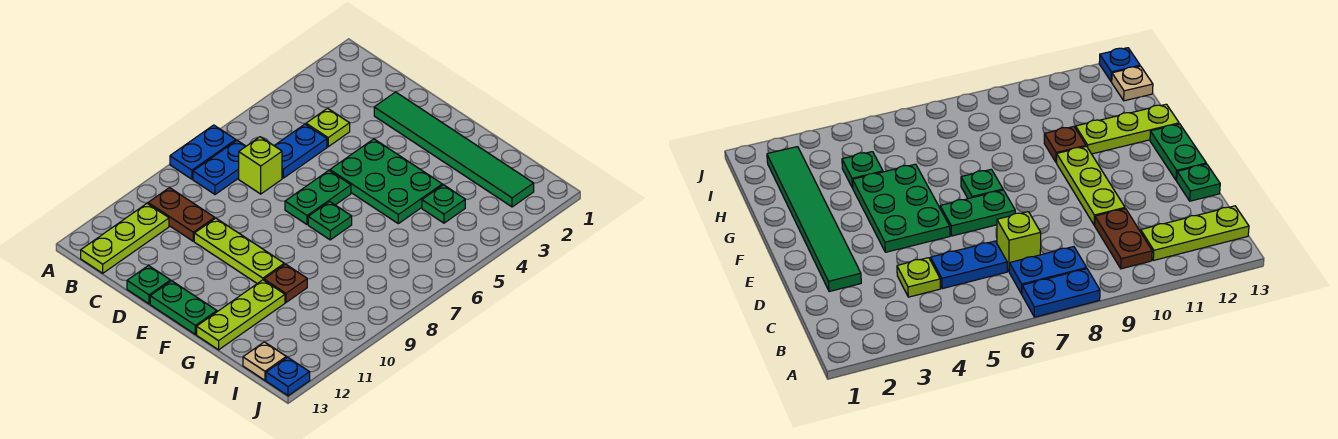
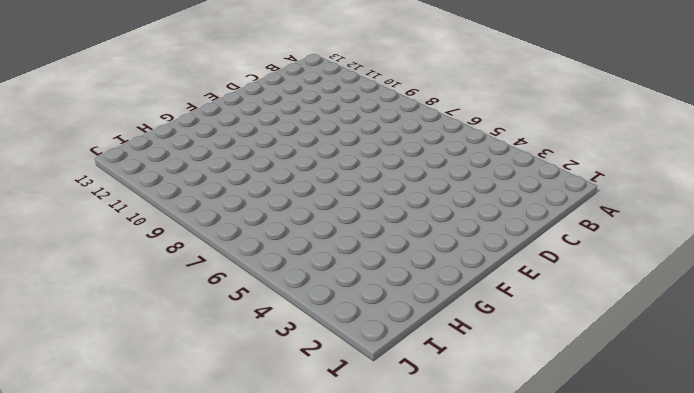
none -> blue plate A7:A8 level 1
none -> blue plate B7:B8 level 1
none -> brown plate B10:C10 level 1

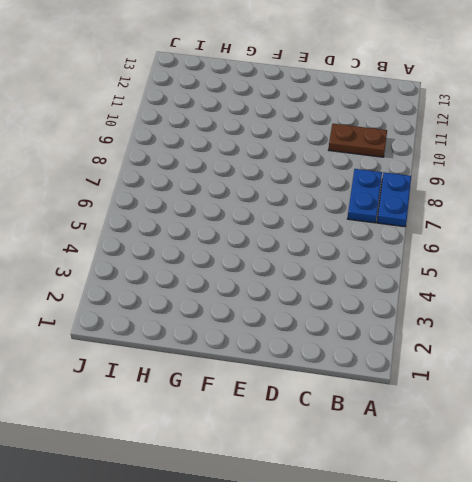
none -> lime plate B11:B13 level 1
none -> lime plate C4 level 1
none -> blue plate C5:C6 level 1

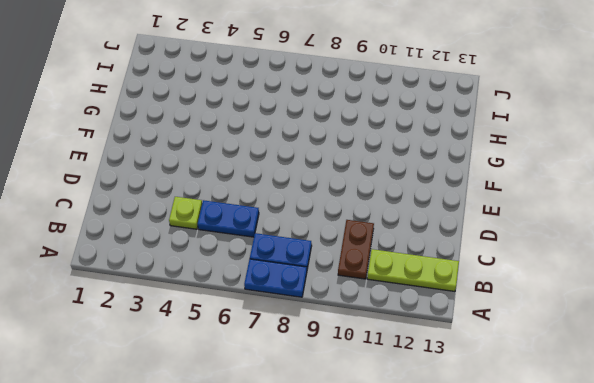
none -> lime brick C7 level 1
none -> green tile D2:I2 level 1
none -> lime plate D10:F10 level 1

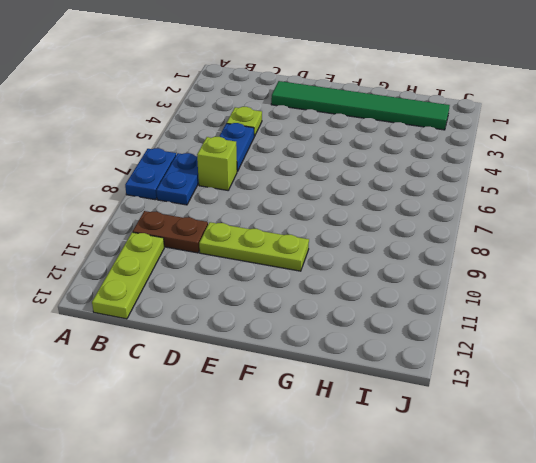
none -> green plate D13 level 1
none -> green plate E4:G5 level 1
none -> green plate E6:E7 level 1

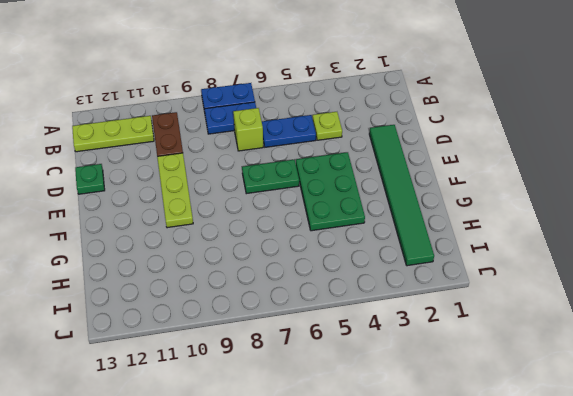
none -> green plate E13:F13 level 1
none -> green plate F7 level 1
none -> brown plate G10 level 1

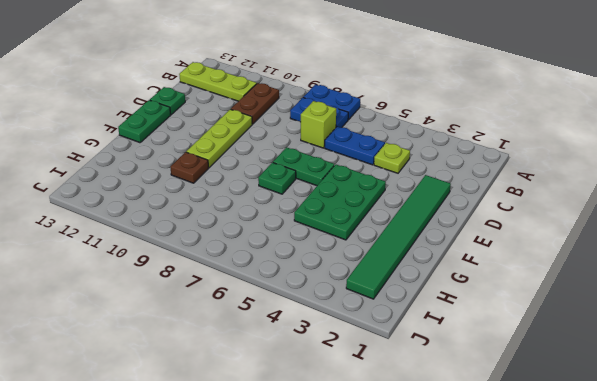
none -> lime plate G11:G13 level 1
none -> green plate H4 level 1
none -> tan plate I13 level 1

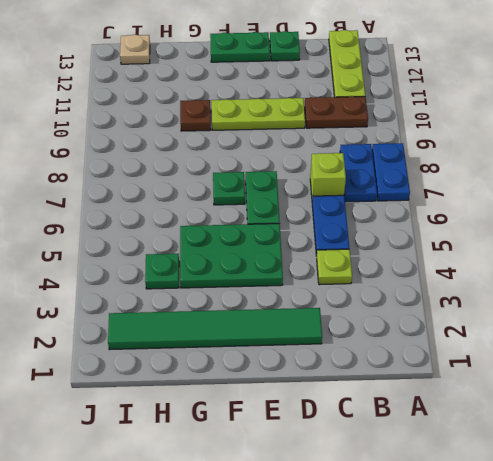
none -> lime plate G11:G13 level 1
none -> blue plate J13 level 1

